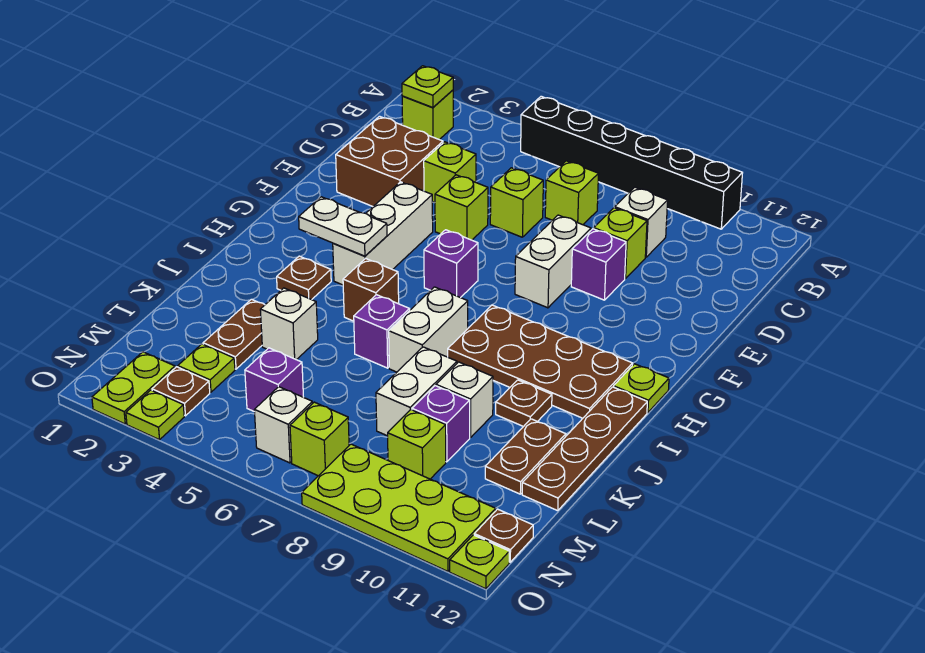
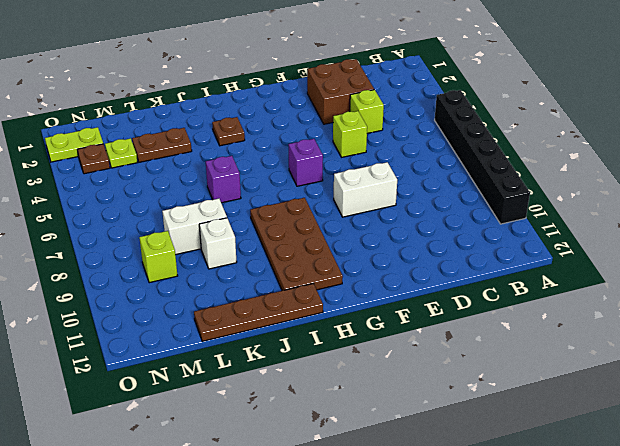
none -> lime brick B2 level 1
none -> lime brick C7 level 1
none -> white brick C9 level 1
none -> lime brick D6 level 1

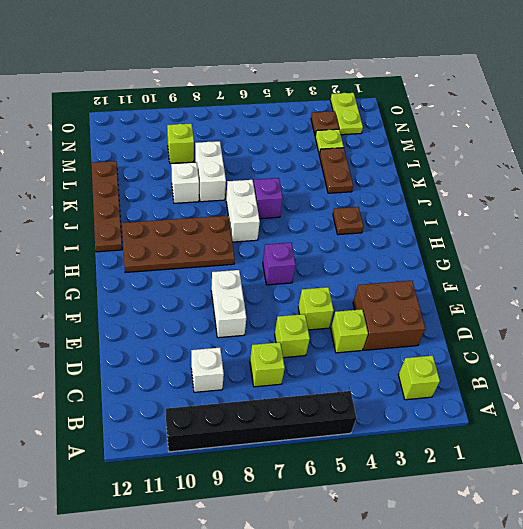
none -> lime brick D9 level 1
none -> purple brick E9 level 1
none -> white brick F4:H4 level 1
none -> lime plate H12 level 1

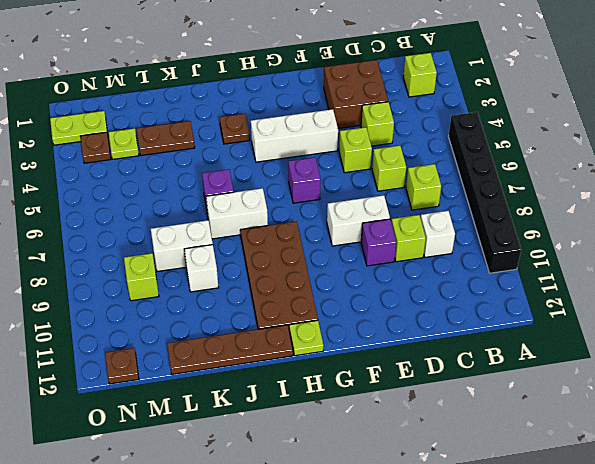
none -> brown brick I5 level 1
none -> brown plate J10 level 1
none -> white brick K4 level 1
none -> brown plate K11:L11 level 1

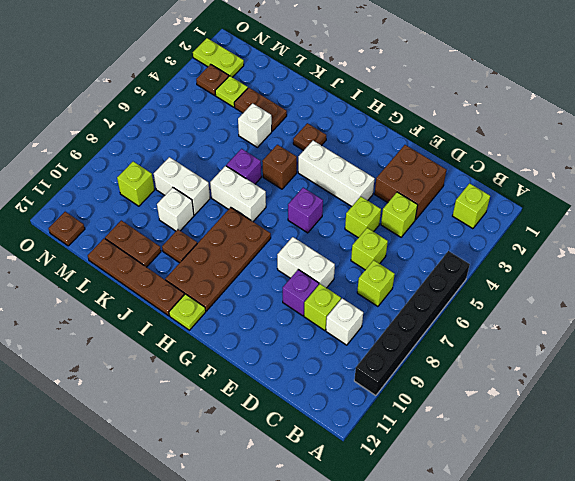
none -> purple brick L9 level 1
none -> purple brick M5 level 1
none -> white brick N6 level 1
none -> lime brick N7 level 1

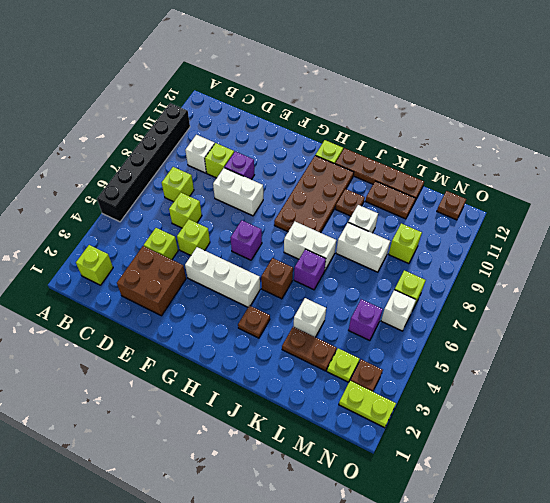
none -> purple brick L9 level 1
none -> lime plate N8:O11 level 1
none -> lime plate O3 level 1
none -> lime plate O12 level 1

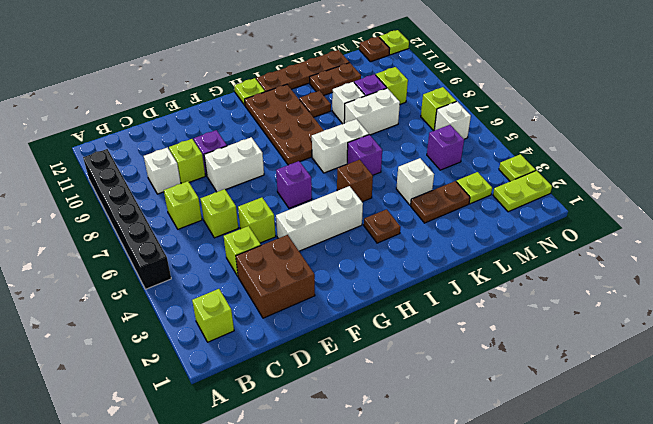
none -> brown plate N3 level 1
none -> lime plate N8:O11 level 1
none -> lime plate B2 level 2
none -> white plate H3:H4 level 2

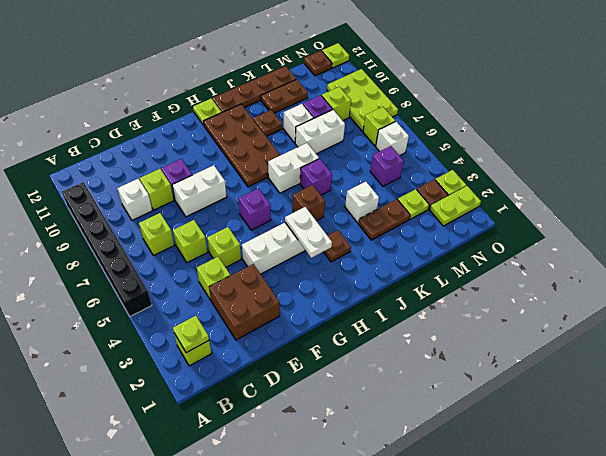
lime plate N8:O10 level 1 -> lime plate N8:O11 level 1

